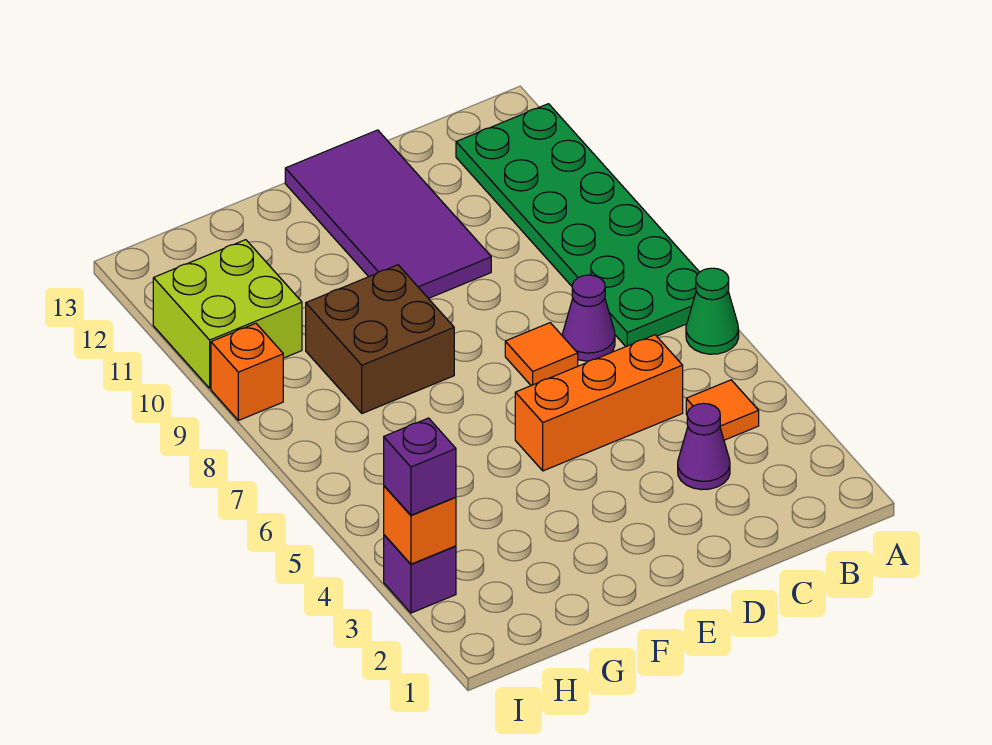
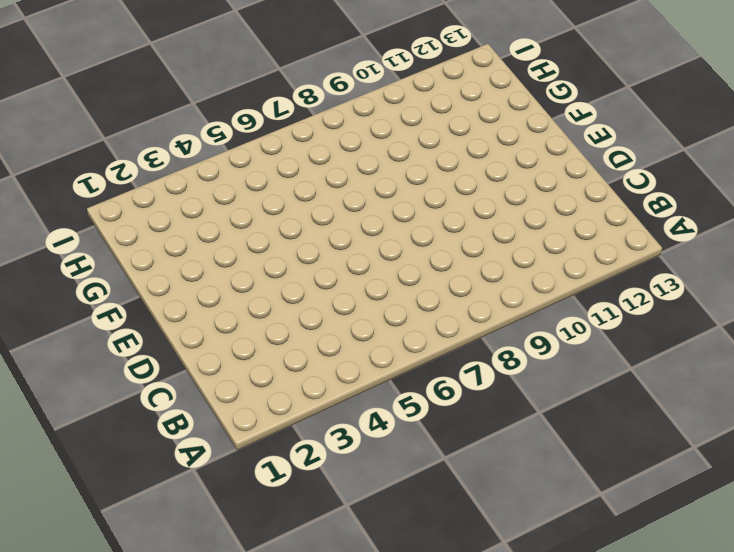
none -> green cone A6 level 1
none -> green plate A7:B12 level 1
none -> orange tile B4 level 1

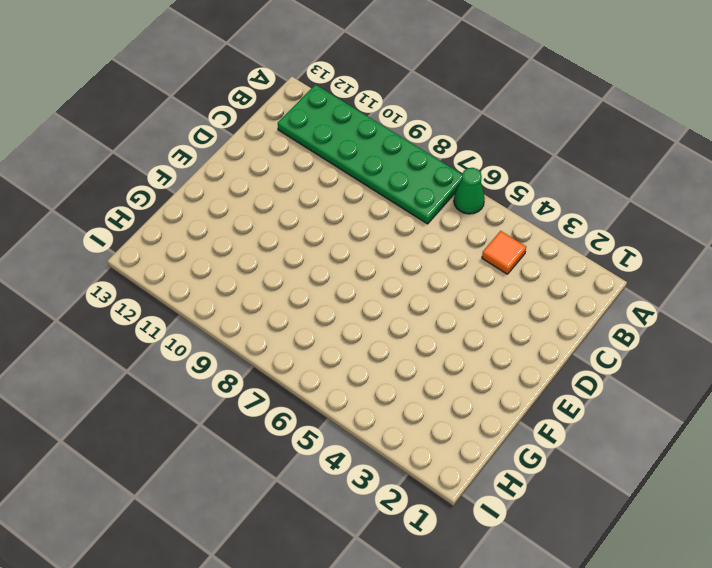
none -> purple cone C3 level 1
none -> orange brick C5:E5 level 1
none -> purple cone C7 level 1

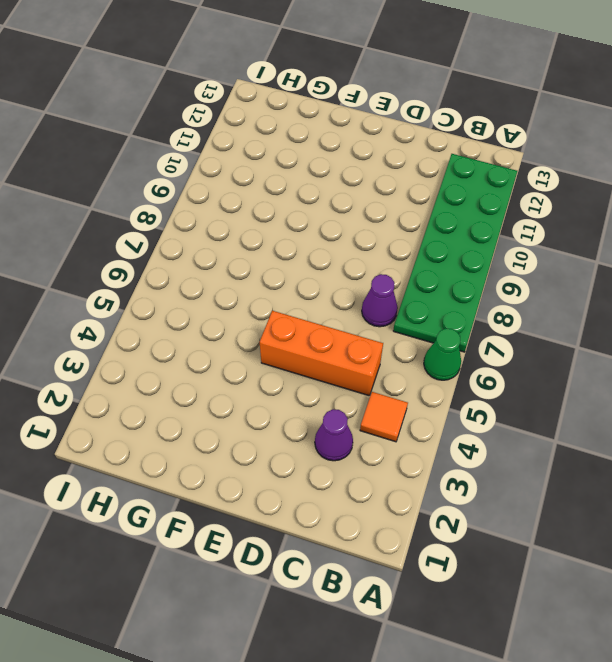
none -> orange tile D7 level 1
none -> purple tile D10:E13 level 1
none -> brown brick F8:G9 level 1

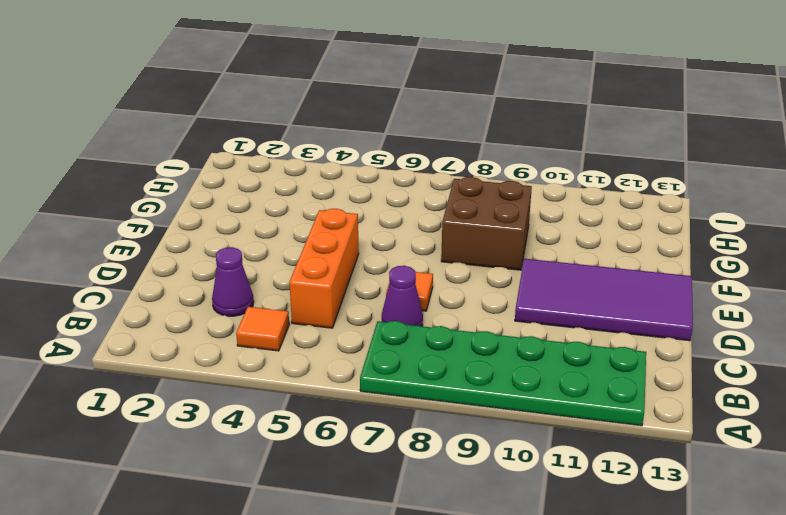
none -> green cone A6 level 1
none -> lime brick H10:I11 level 1
none -> purple brick I3 level 1

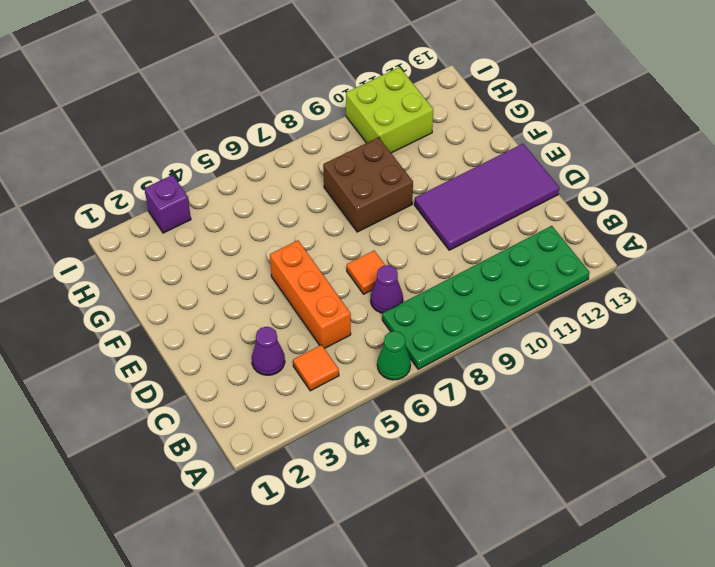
none -> orange brick I9 level 1
none -> orange brick I3 level 2
none -> purple brick I3 level 3

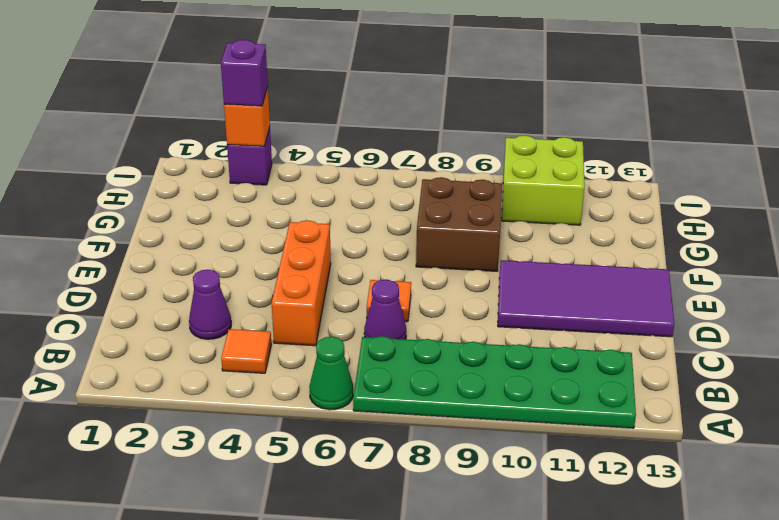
none -> orange brick I9 level 1

